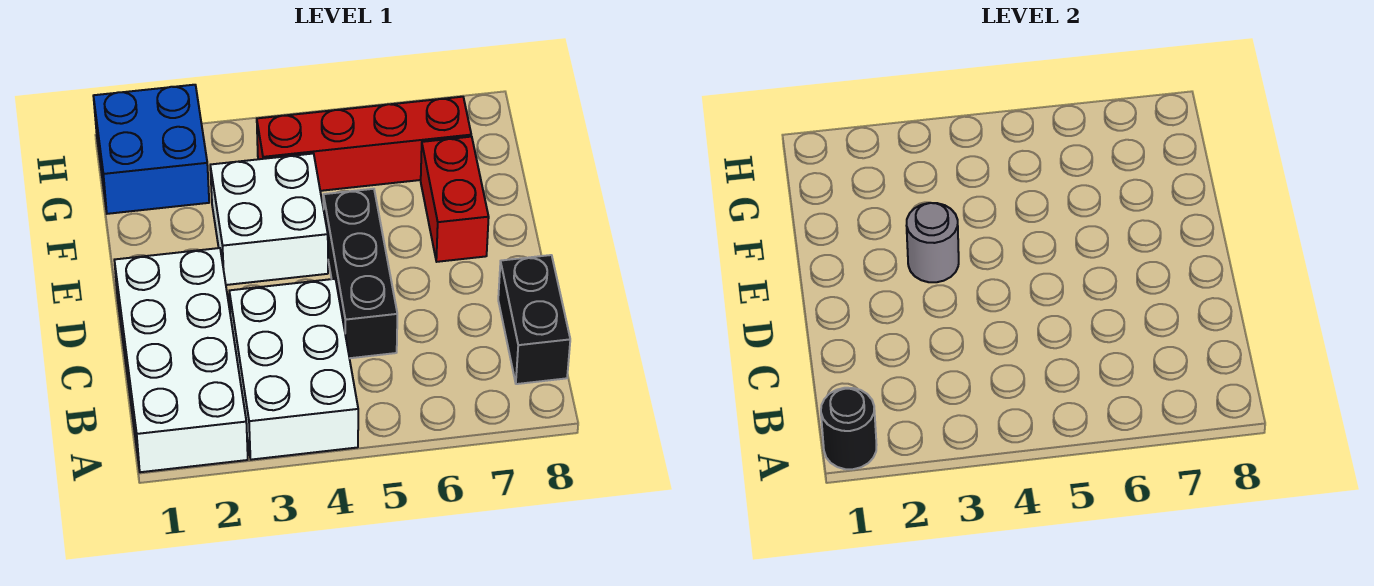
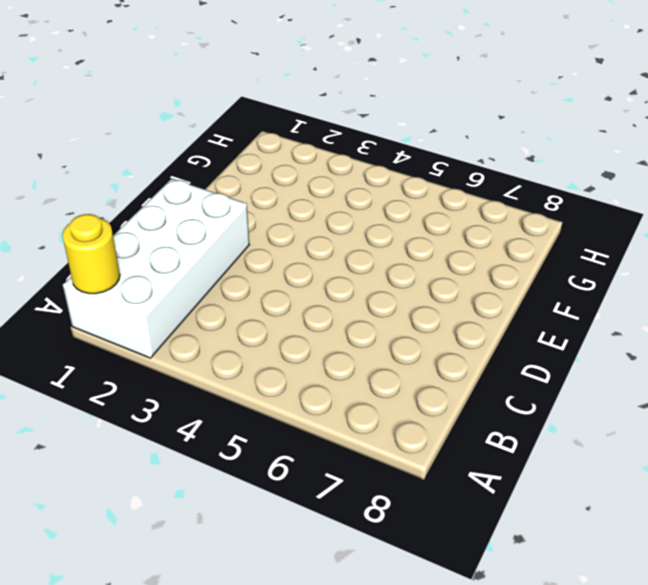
yellow round brick A1 level 2 -> black round brick A1 level 2
none -> white brick A3:C4 level 1
none -> black brick B8:C8 level 1

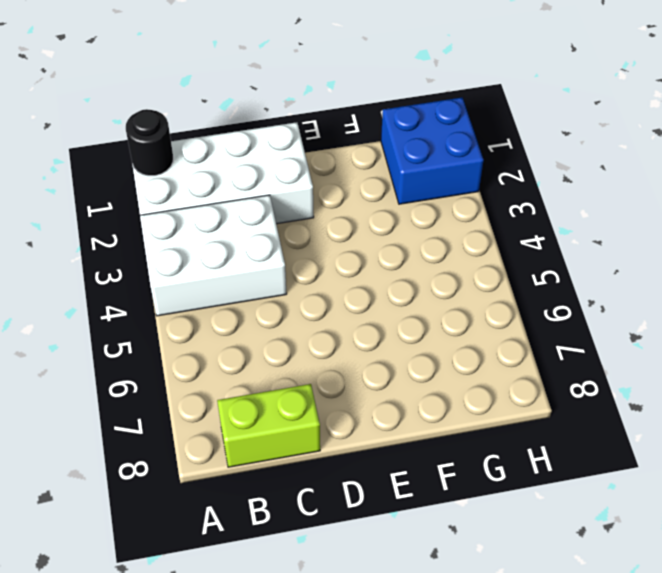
lime brick B8:C8 level 1 -> black brick B8:C8 level 1
none -> black brick C5:E5 level 1
none -> white brick E3:F4 level 1

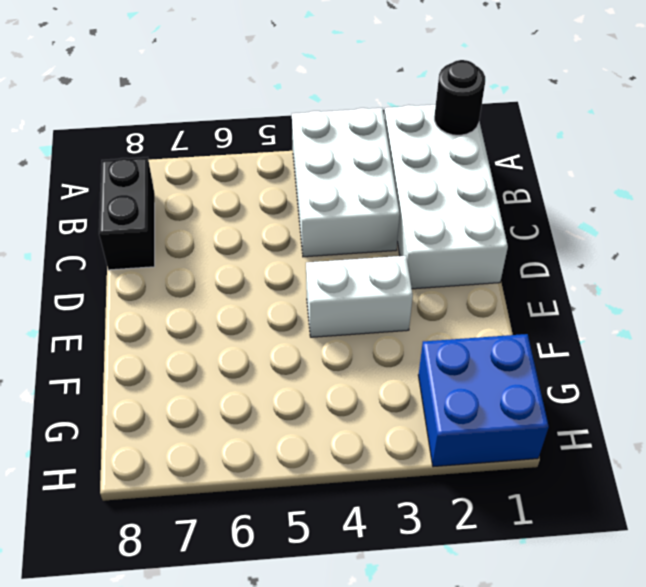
white brick E3:E4 level 1 -> white brick E3:F4 level 1
none -> black brick C5:E5 level 1
none -> red brick E7:F7 level 1

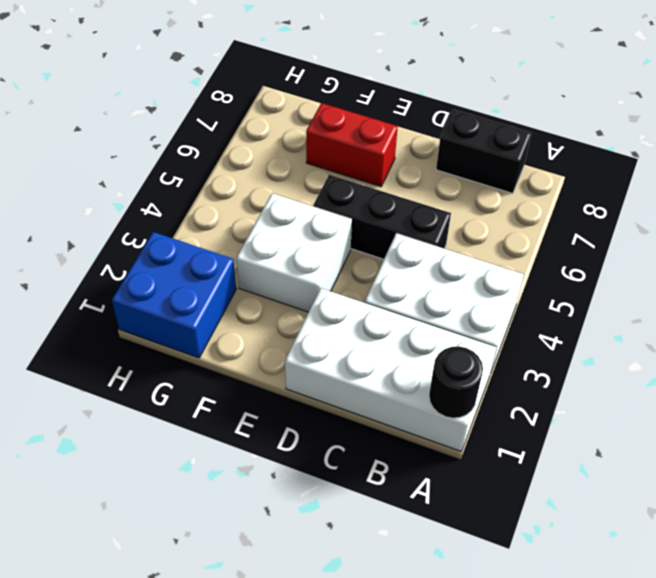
none -> red brick G4:G7 level 1
none -> grey round brick E3 level 2

